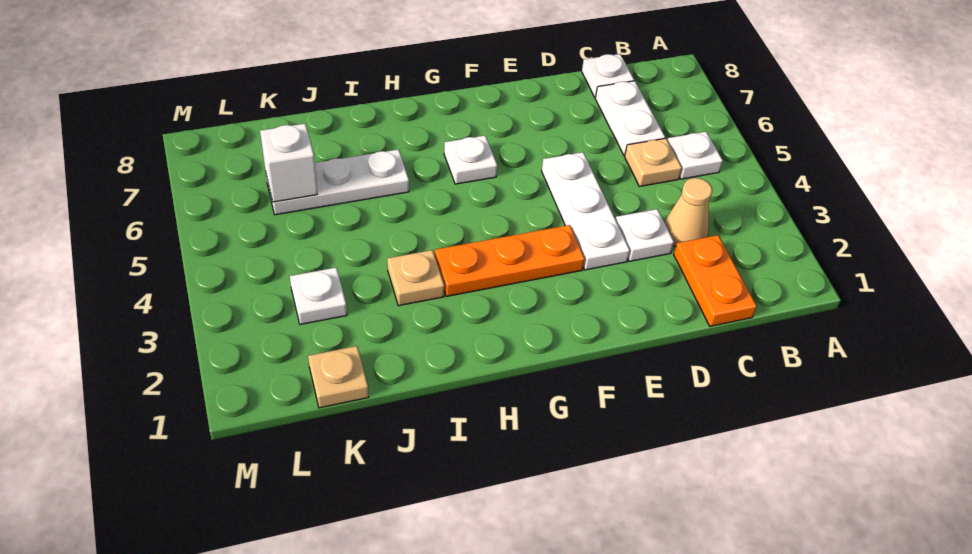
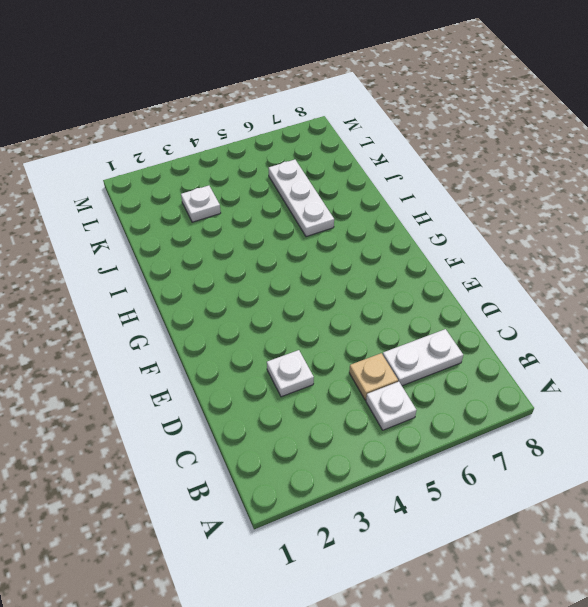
none -> orange plate C1:C2 level 1
none -> tan cone C3 level 1
none -> white plate C8 level 1

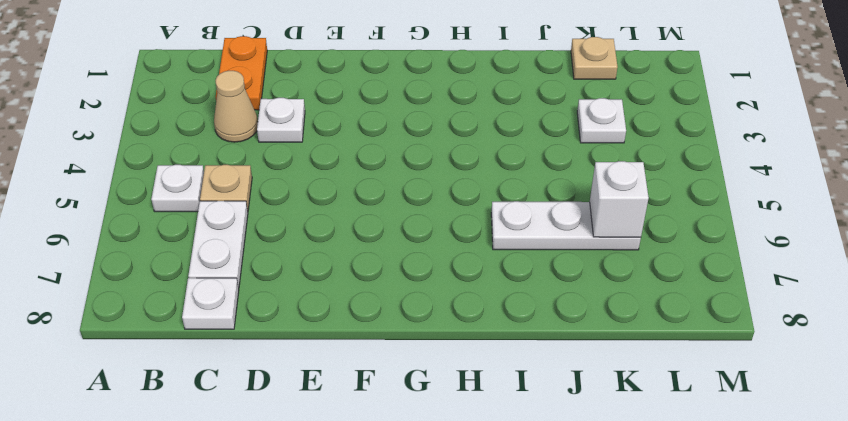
none -> white plate E3:E5 level 1
none -> orange plate F3:H3 level 1
none -> white plate G6 level 1

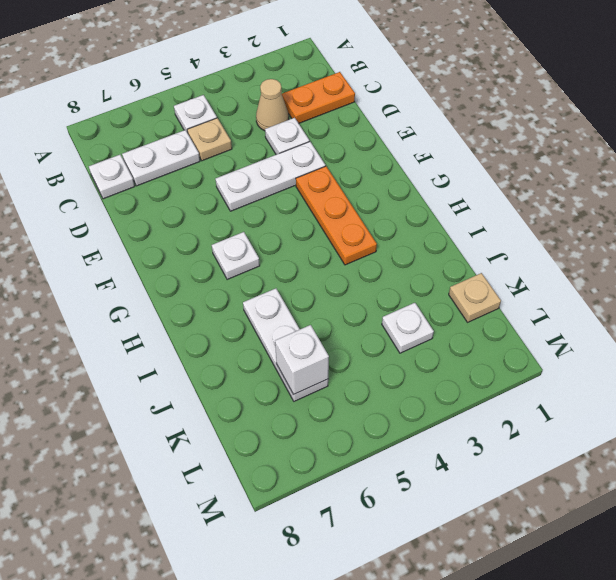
none -> tan plate I3 level 1

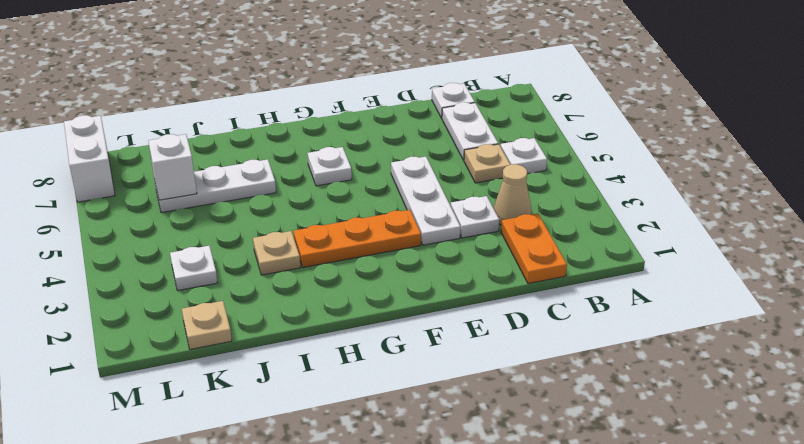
white brick M7:M8 level 1 -> none

